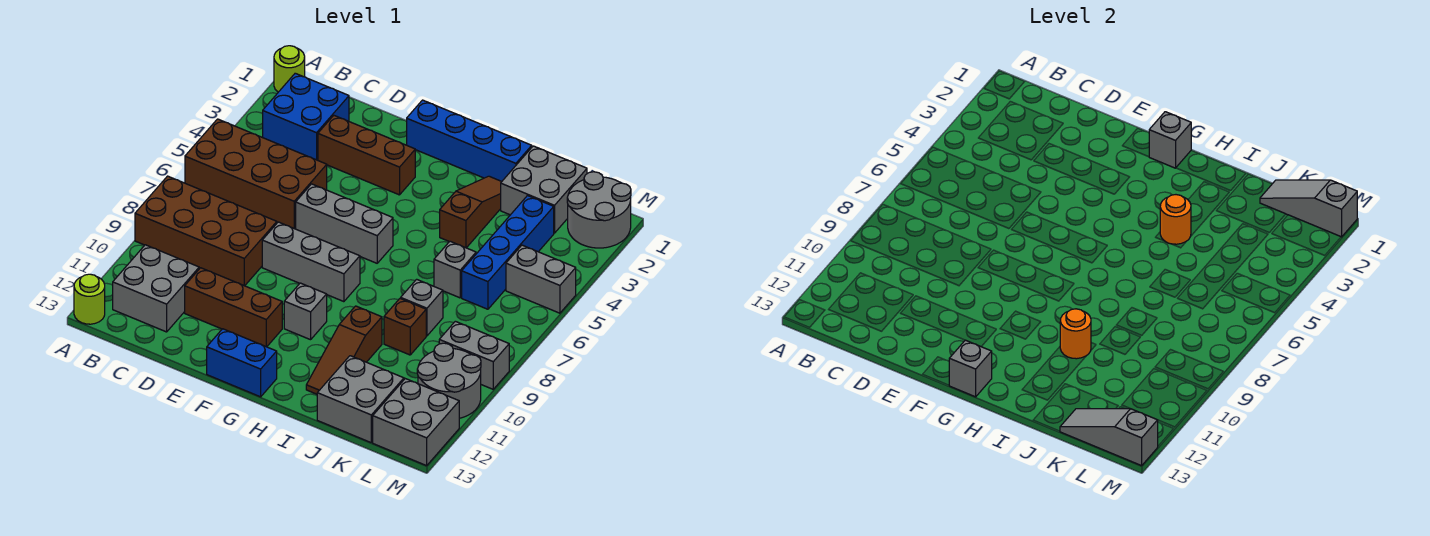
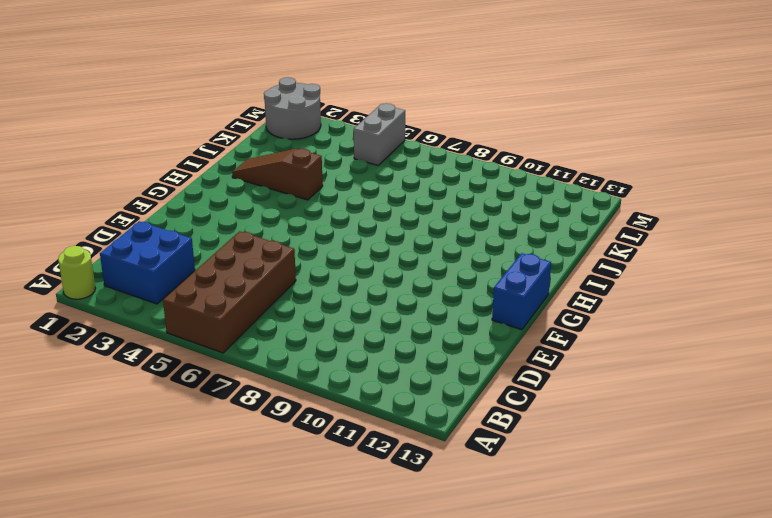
none -> brown brick A8:D9 level 1
none -> lime round brick A13 level 1
none -> grey brick B11:C12 level 1
none -> brown brick D3:F3 level 1

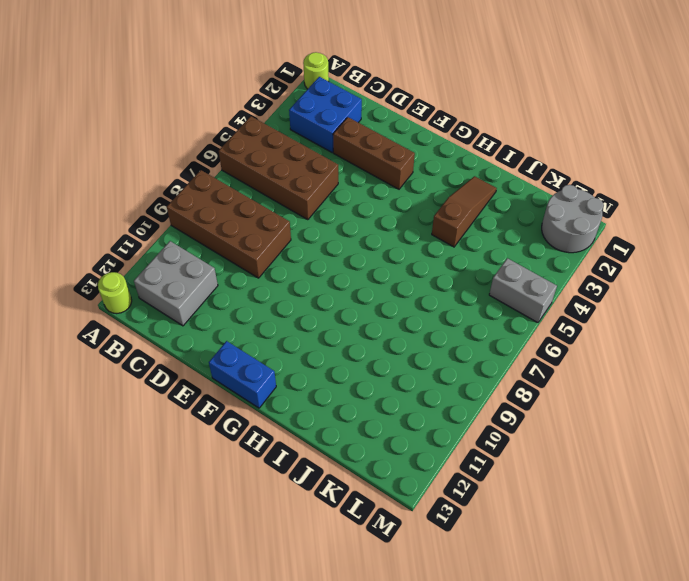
none -> brown brick D11:F11 level 1
none -> grey brick E6:G6 level 1
none -> grey brick E8:G8 level 1
none -> blue brick F1:I1 level 1

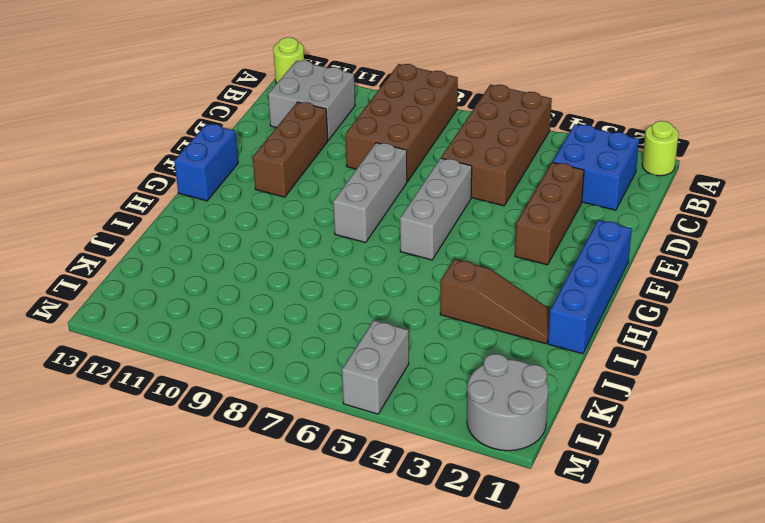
none -> grey brick G10 level 1
none -> brown slope I10:I12 level 1 top 10
none -> grey brick J1:K2 level 1
none -> grey brick J6 level 1

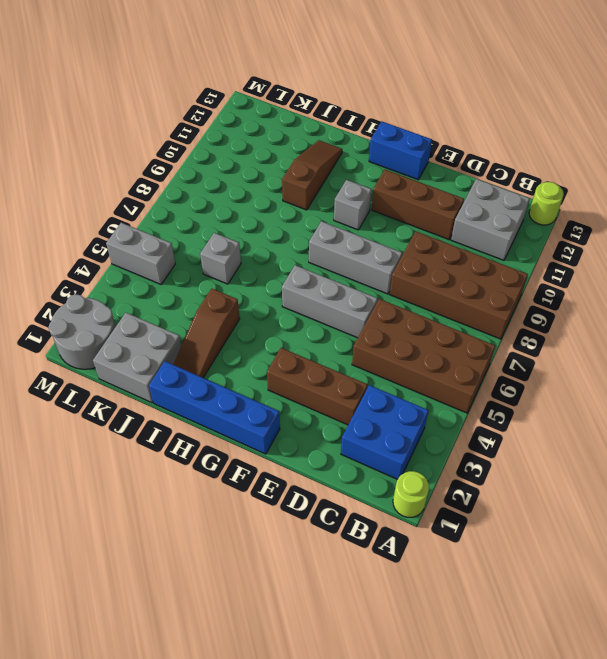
none -> grey brick J8 level 1
none -> brown brick J9 level 1
none -> grey brick J12:K13 level 1
none -> blue brick K3:K6 level 1

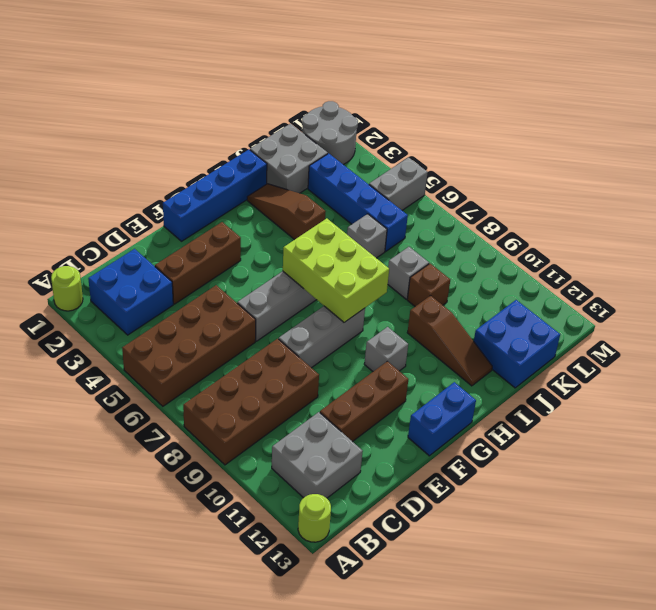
lime brick G6:H8 level 2 -> none
blue brick J12:K13 level 1 -> grey brick J12:K13 level 1
none -> grey brick L9:M9 level 1
none -> grey round brick L10:M11 level 1
none -> grey brick L12:M13 level 1
none -> grey brick G1 level 2

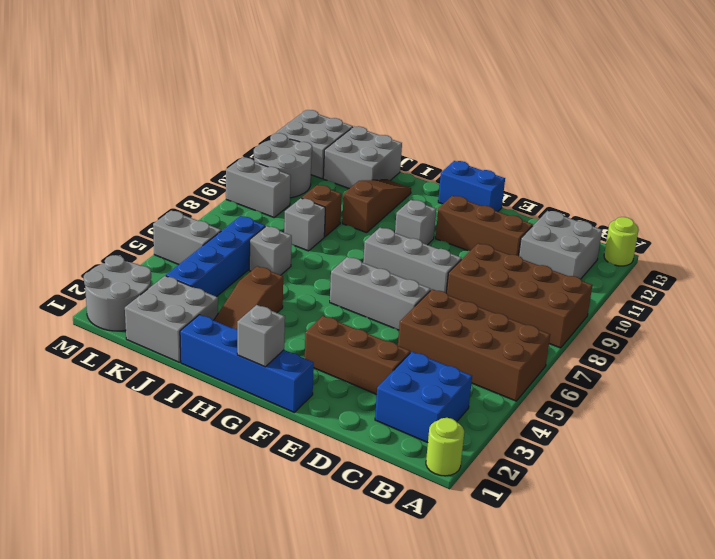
none -> grey brick G13 level 2
none -> orange round brick I4 level 2
none -> orange round brick I10 level 2
none -> grey slope K1:M1 level 2 top M

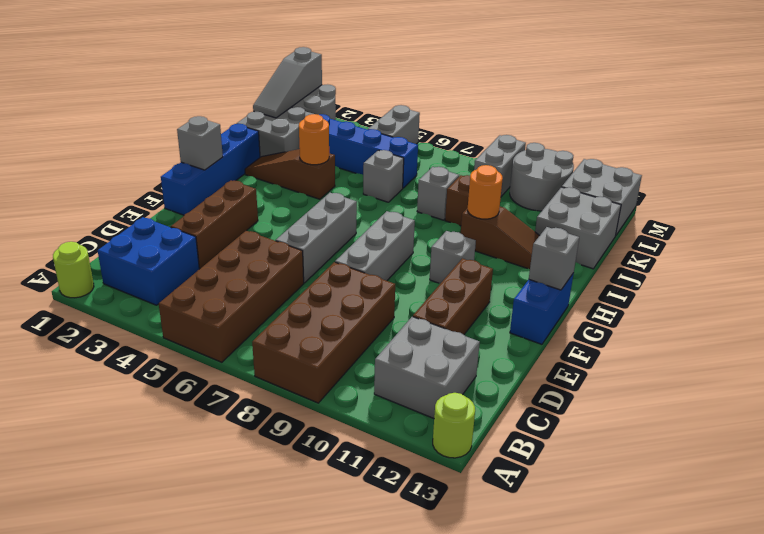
none -> grey slope K13:M13 level 2 top M

